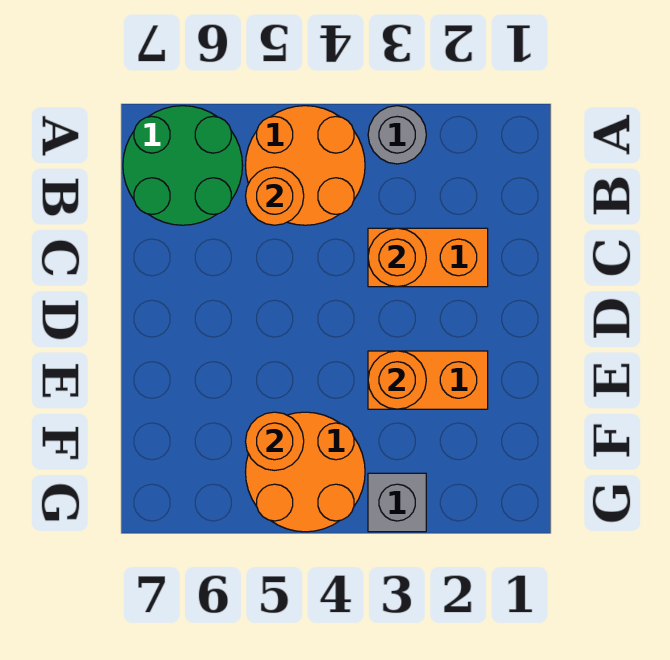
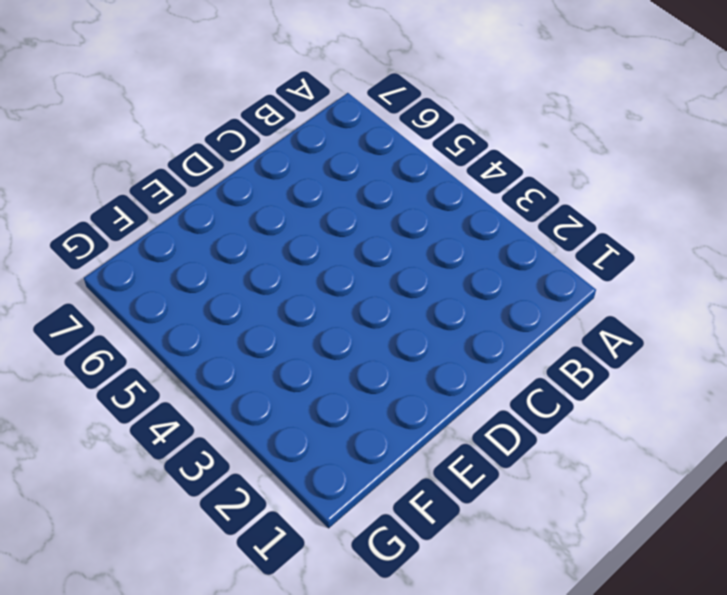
none -> grey round brick A3 level 1
none -> orange round brick A4:B5 level 1

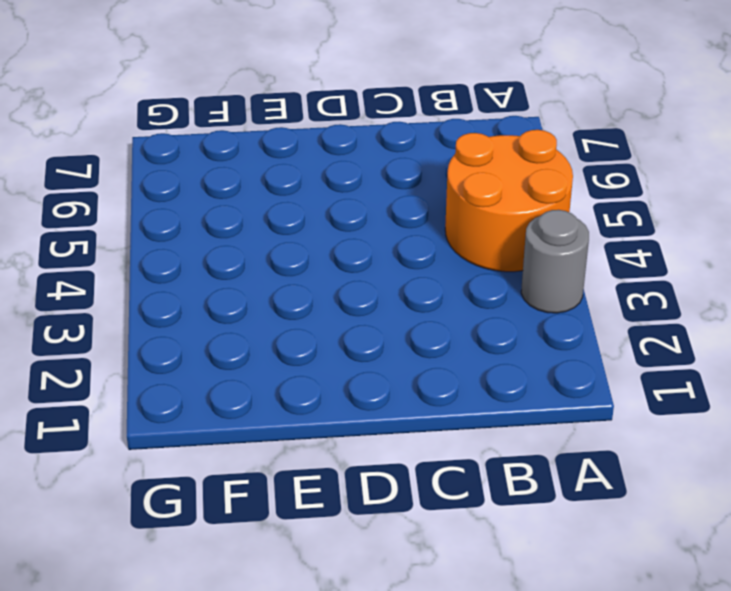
none -> green round brick A6:B7 level 1
none -> orange brick C2:C3 level 1

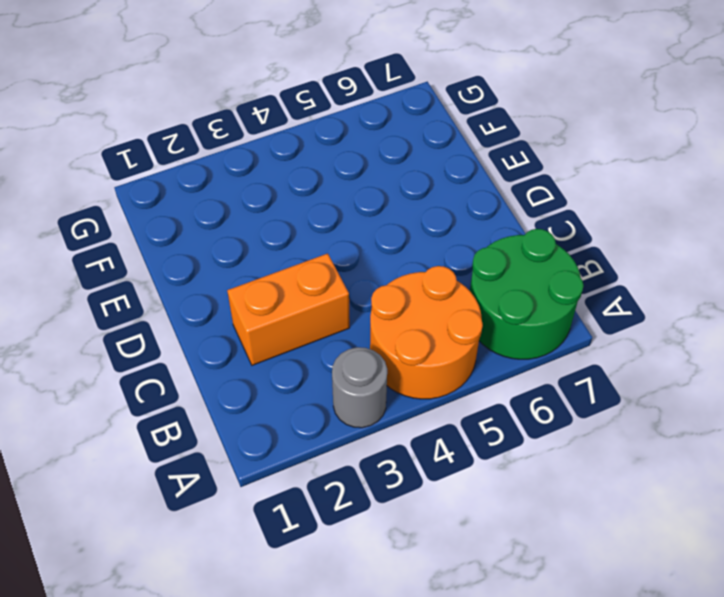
none -> orange brick E2:E3 level 1
none -> orange round brick F4:G5 level 1

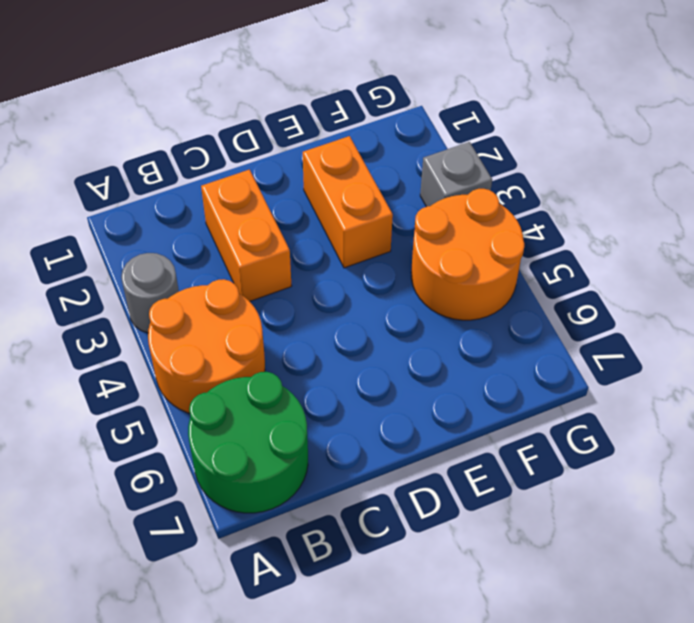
none -> orange round brick B5 level 2
none -> orange round brick C3 level 2

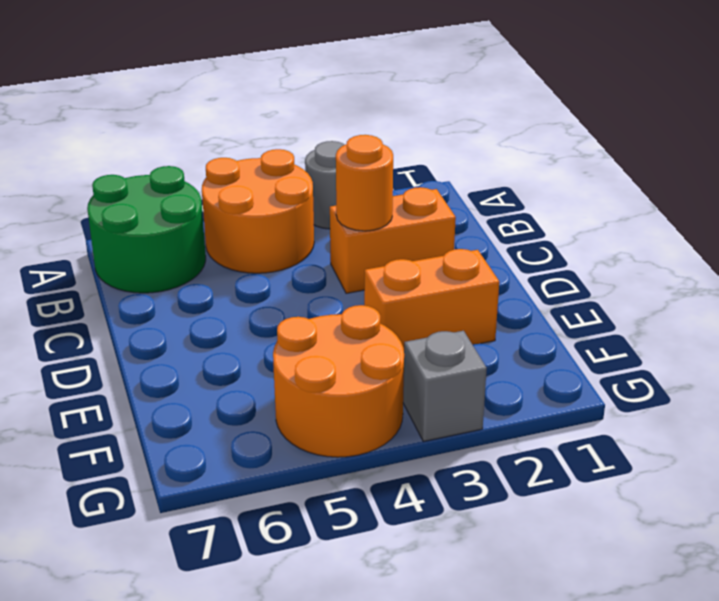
none -> orange round brick B5 level 2
none -> orange round brick E3 level 2

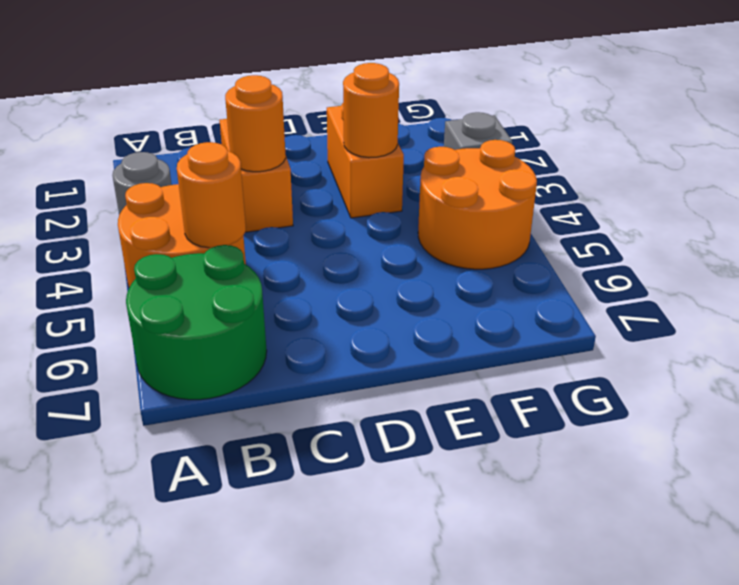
none -> orange round brick F5 level 2

